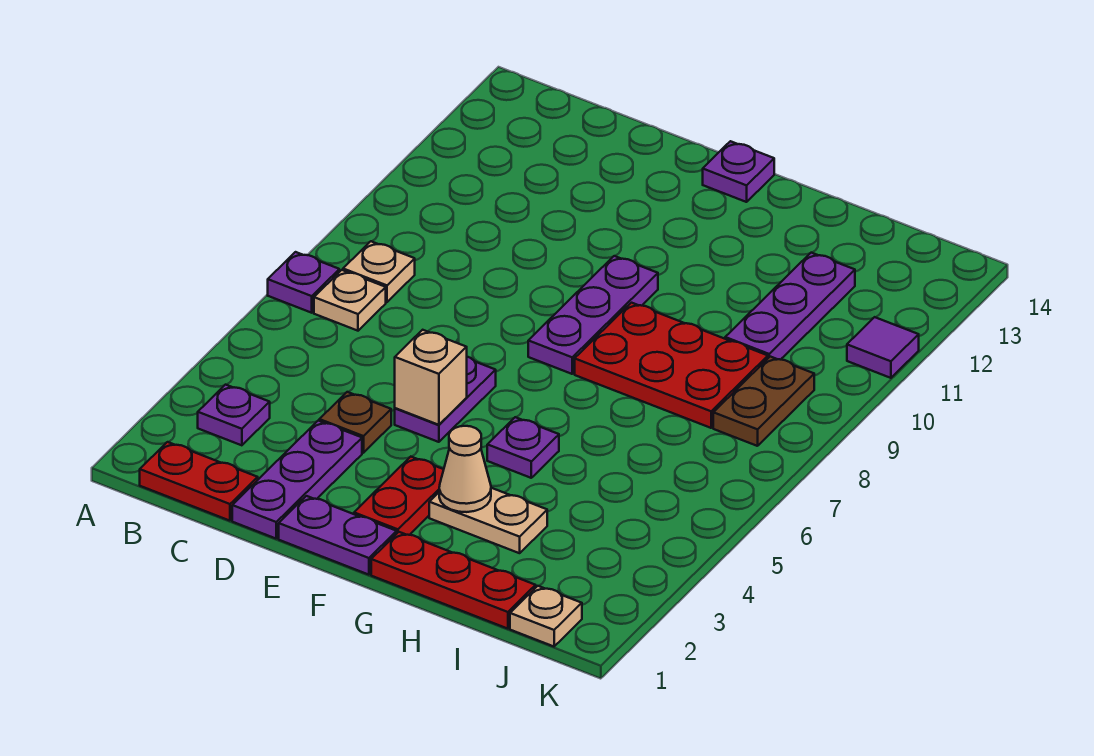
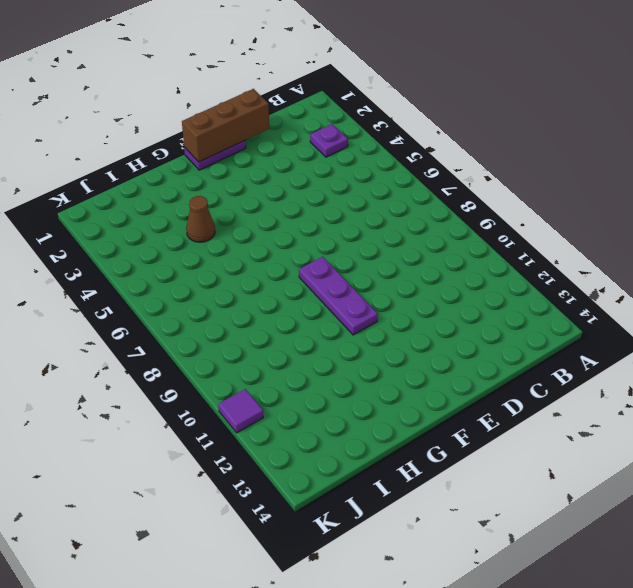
brown brick D1:F1 level 2 -> none
brown cone H4 level 1 -> none
none -> purple plate A7 level 1
none -> red plate B1:C1 level 1
none -> tan plate B7 level 1

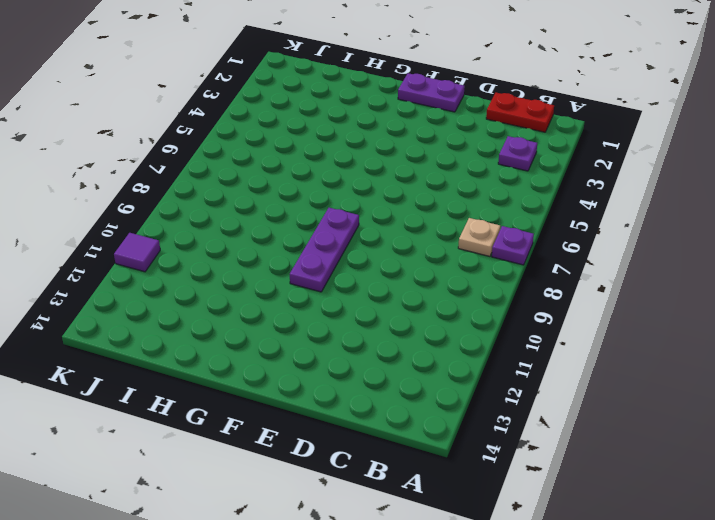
none -> tan plate B8 level 1
none -> purple plate D1:D3 level 1
none -> brown plate D4 level 1

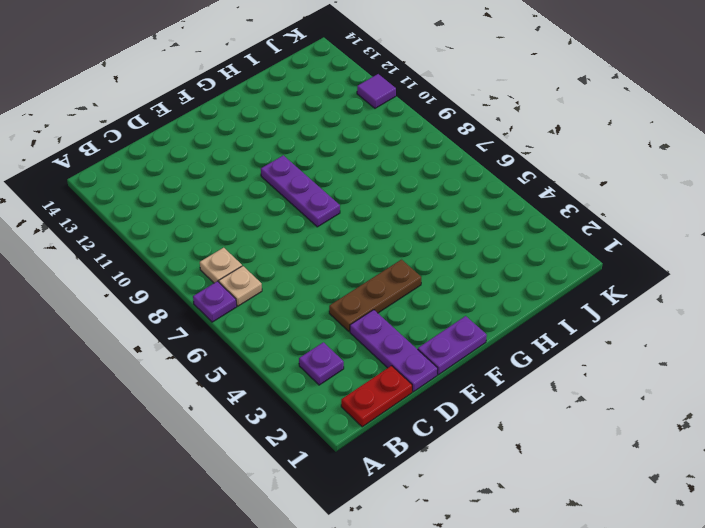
brown plate D4:F4 level 1 -> brown plate D4 level 1
none -> purple plate E5:E6 level 1
none -> red plate F2:F3 level 1
none -> purple plate F14 level 1

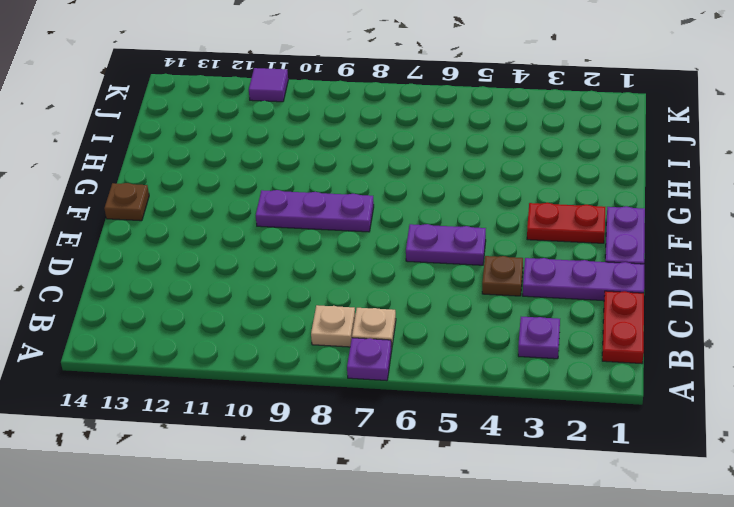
brown plate F14 level 1 -> purple plate F14 level 1
none -> red plate G1:I1 level 1
none -> tan plate G3:H3 level 1
none -> purple plate G5 level 1

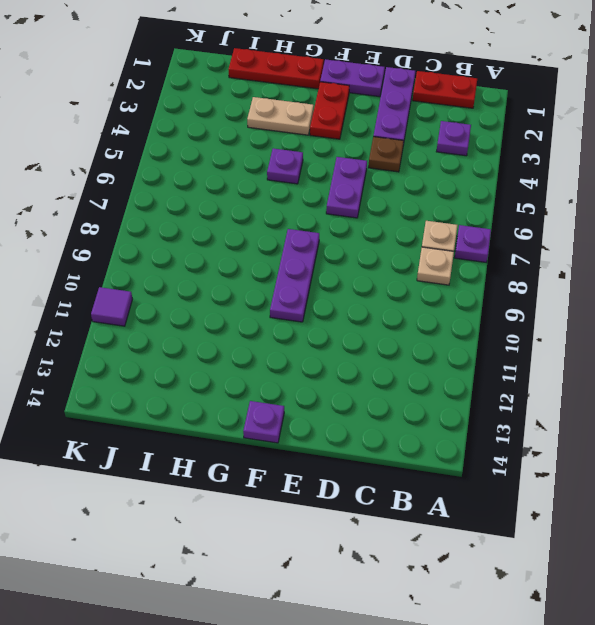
none -> red plate G8:I9 level 1
none -> purple plate I10:I12 level 1
none -> tan plate J1 level 1

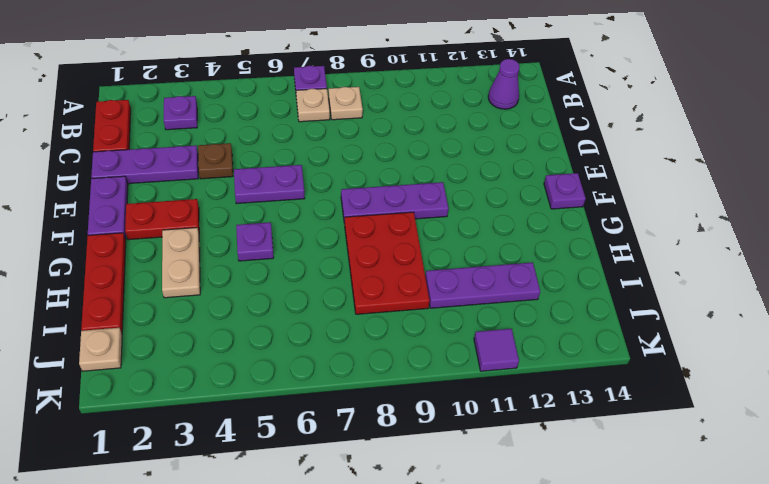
purple cone B13 level 1 -> none
none -> brown plate J8:J9 level 1
none -> tan brick E5 level 2
none -> tan cone G3 level 2

